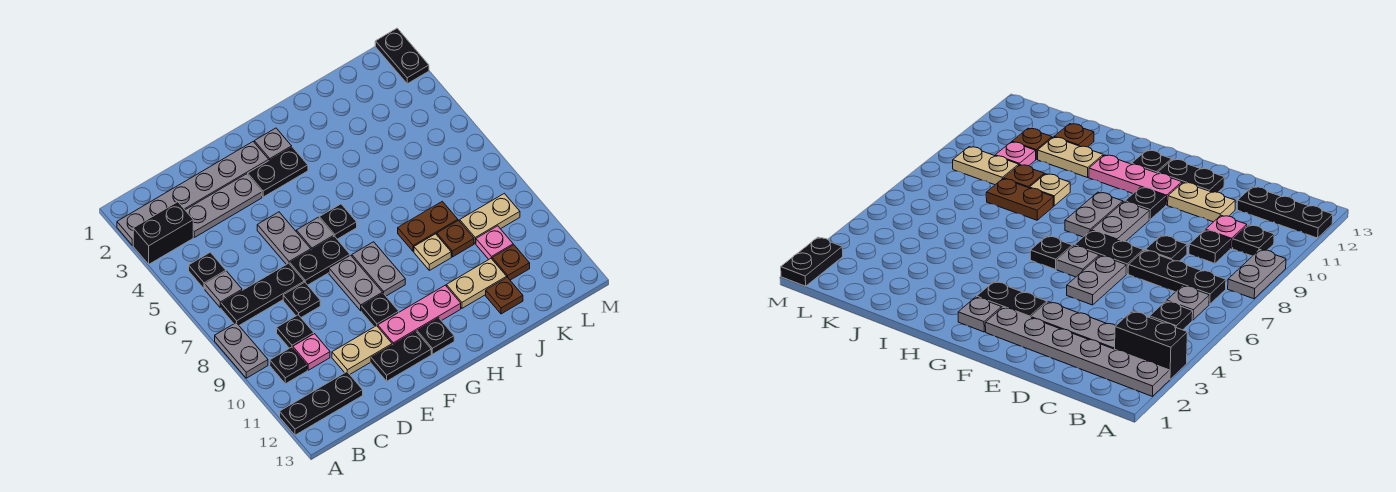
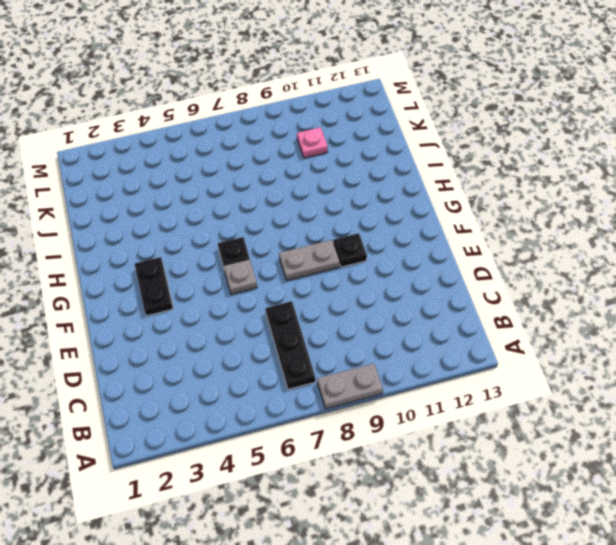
none -> grey plate A2:F2 level 1
none -> black brick A3:B3 level 1
none -> black plate A12:C12 level 1
none -> black plate B5 level 1

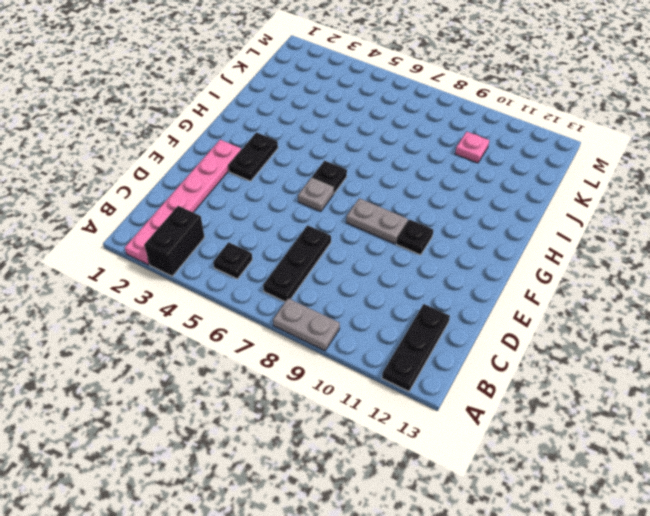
pink plate A2:F2 level 1 -> grey plate A2:F2 level 1
none -> grey plate B6 level 1
none -> black plate B10 level 1
none -> grey plate C3:E3 level 1
none -> black plate C9 level 1

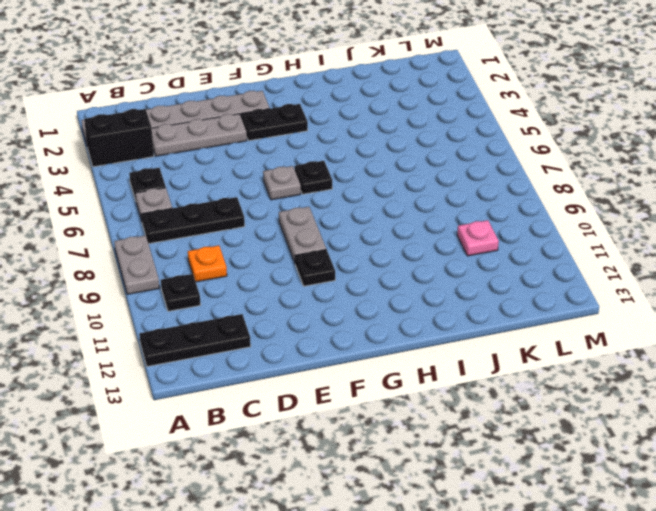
orange plate C9 level 1 -> black plate C9 level 1
none -> pink plate C10 level 1
none -> black plate D8 level 1
none -> tan plate D11:E11 level 1
none -> grey plate E5:E6 level 1

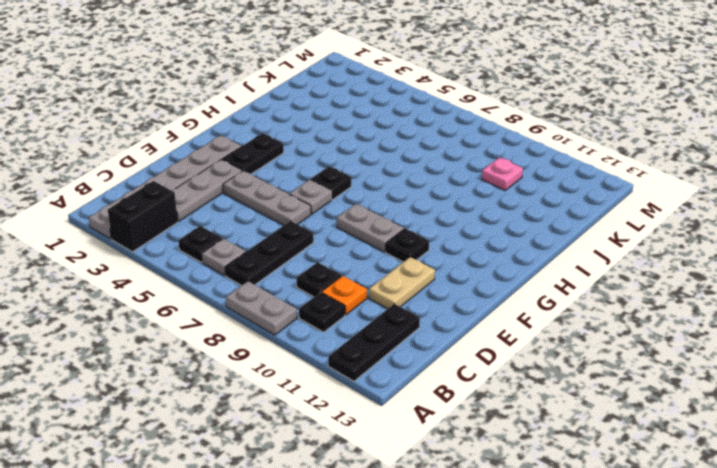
orange plate C10 level 1 -> pink plate C10 level 1
grey plate E4:E6 level 1 -> grey plate E5:E6 level 1
none -> black plate D8 level 1
none -> black plate E7:F7 level 1
none -> black plate E12:F12 level 1
none -> pink plate F11:H11 level 1

